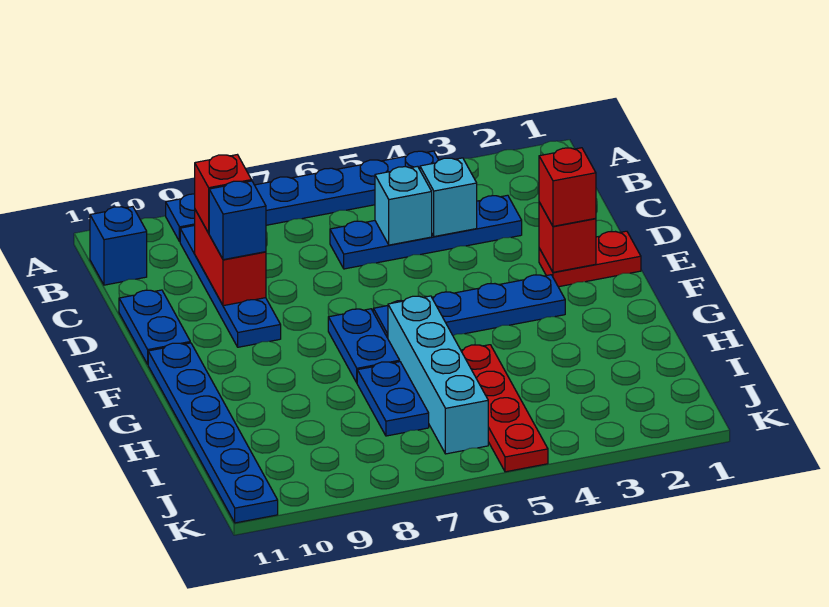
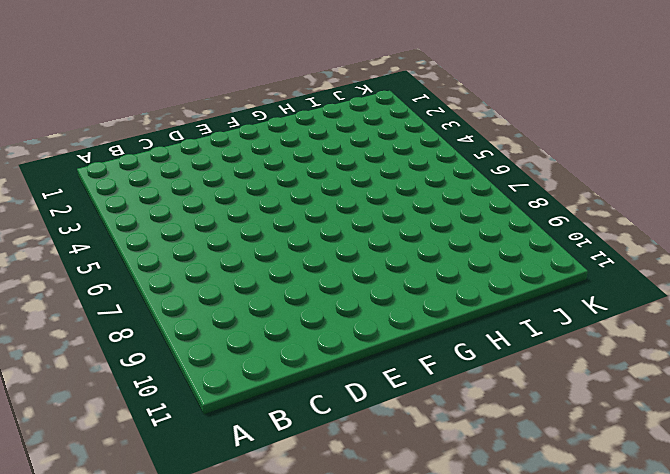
none -> blue plate A4:A9 level 1
none -> blue plate B9:E9 level 1
none -> blue brick B11 level 1

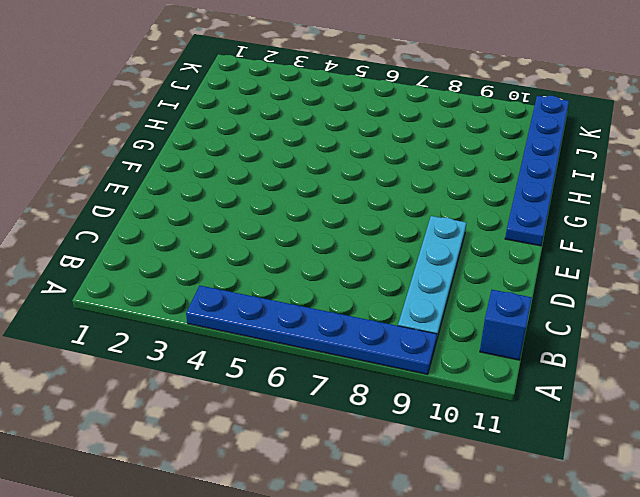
cyan plate B9:E9 level 1 -> blue plate B9:E9 level 1
none -> blue plate C3:C6 level 1
none -> blue plate D11:E11 level 1
none -> red plate E1:E2 level 1

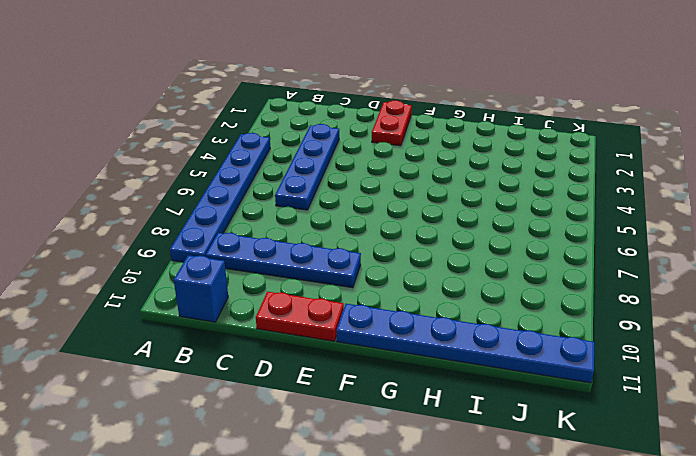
red plate D11:E11 level 1 -> blue plate D11:E11 level 1
none -> blue plate F3:F6 level 1
none -> blue plate F7:G7 level 1
none -> cyan brick G6:J6 level 1

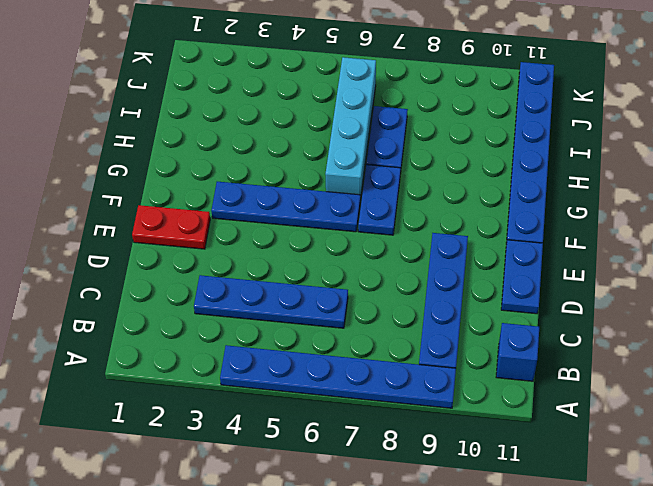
none -> red plate H5:K5 level 1
none -> cyan brick C4 level 2
none -> cyan brick C5 level 2

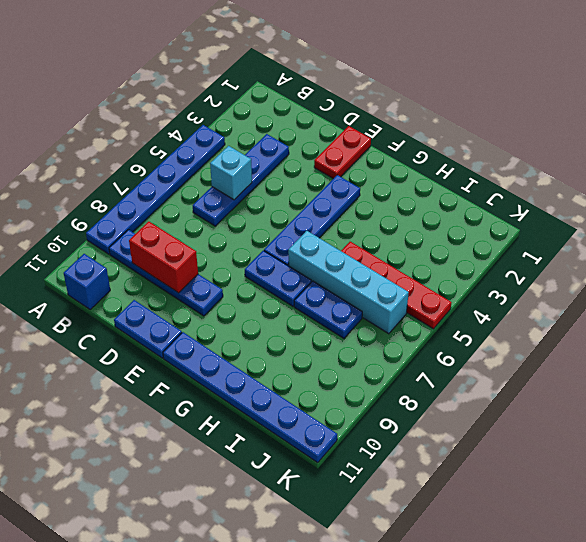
none -> cyan brick C4 level 2
none -> red brick E2 level 2
none -> red brick C9 level 3

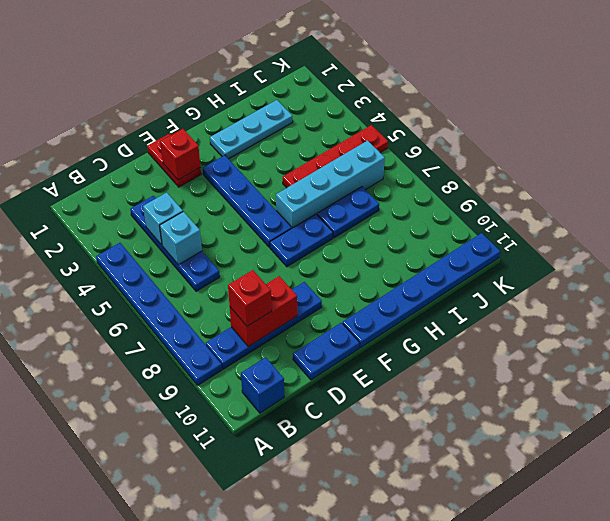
cyan plate G2:I2 level 1 -> none
none -> blue brick D9 level 3
none -> red brick E2 level 3

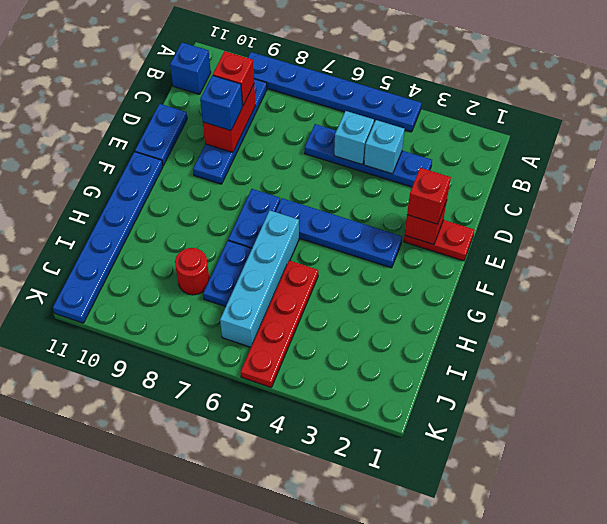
red round brick I8 level 1 -> none

